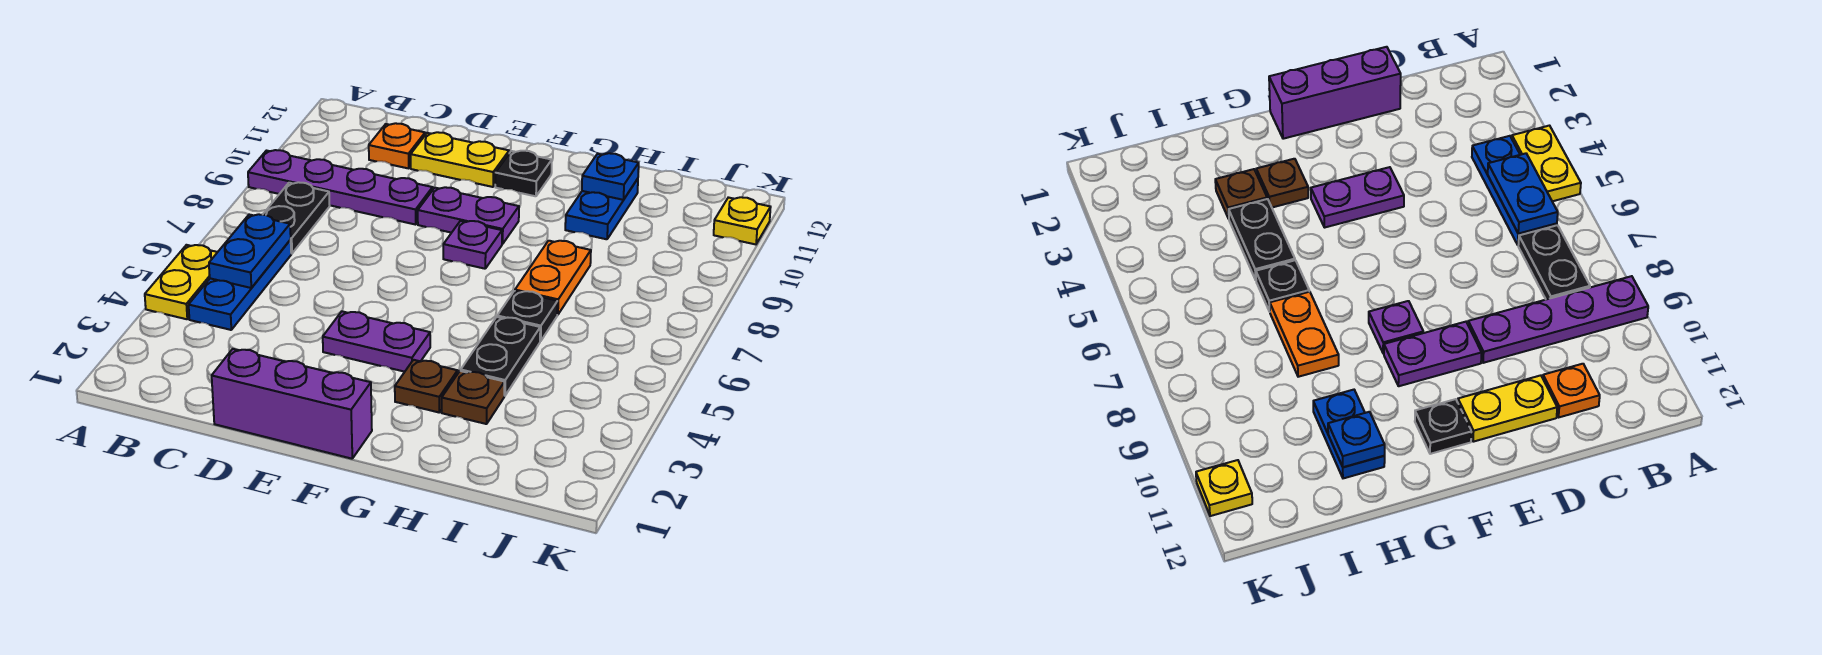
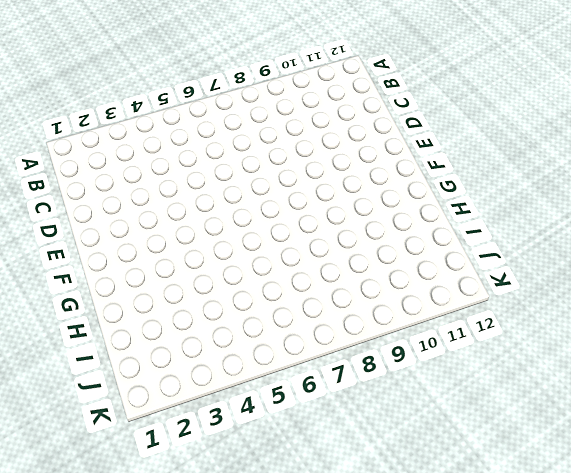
none -> yellow plate A4:A5 level 1
none -> purple plate A9:D9 level 1
none -> blue plate B4:B6 level 1

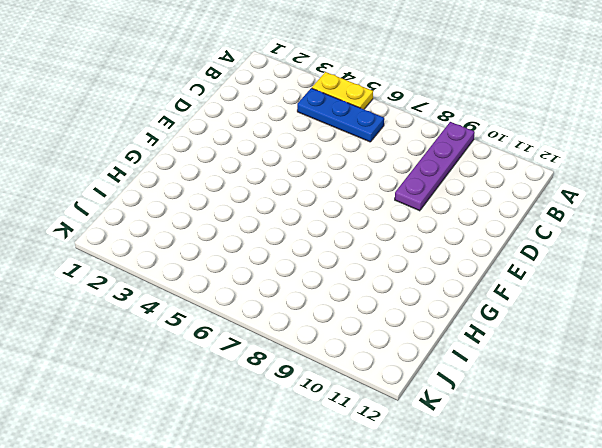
none -> black plate B7:B8 level 1
none -> orange plate C11 level 1
none -> purple brick D1:F1 level 1

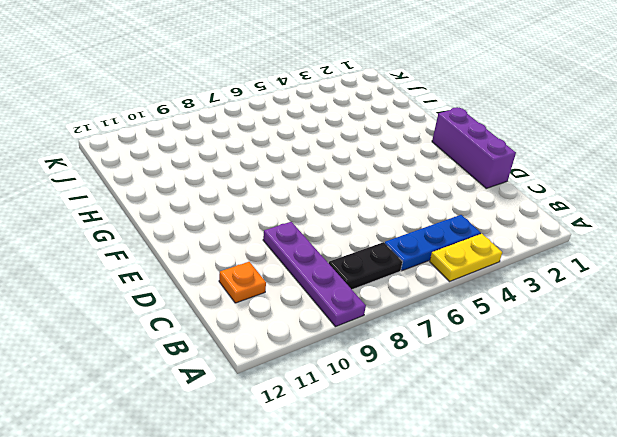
none -> yellow plate D11:E11 level 1
none -> purple plate E4:F4 level 1
none -> purple plate E9:F9 level 1

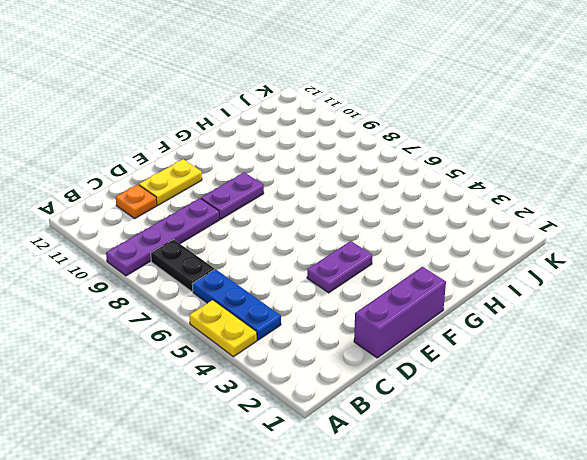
none -> purple plate F8 level 1
none -> black plate F11 level 1
none -> brown plate G3 level 1

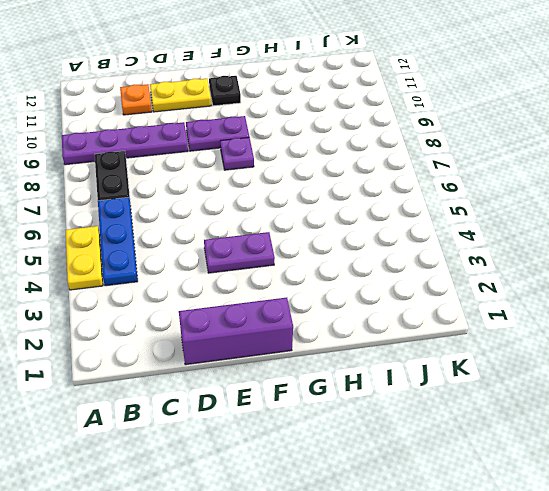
none -> brown plate G3 level 1
none -> brown plate H3 level 1
none -> black plate H4:H5 level 1

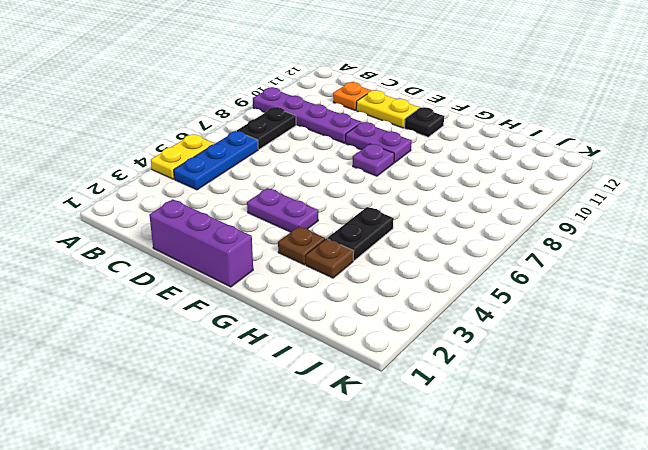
none -> black plate H6 level 1
none -> orange plate H7:H8 level 1
none -> blue plate H10:H11 level 1

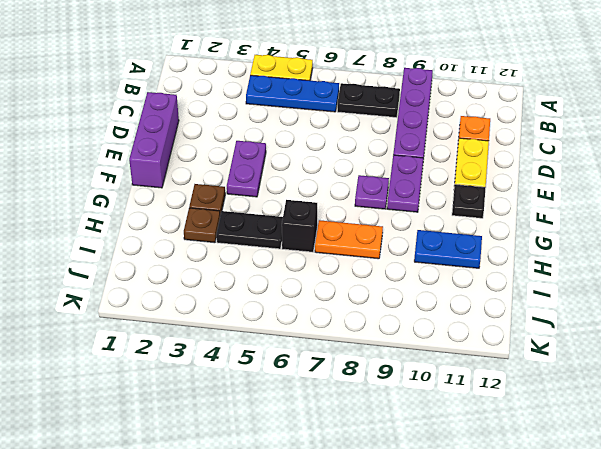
black brick H6 level 1 -> black plate H6 level 1
none -> yellow plate K11 level 1
none -> blue plate B5:B6 level 2
none -> blue plate H11 level 2

